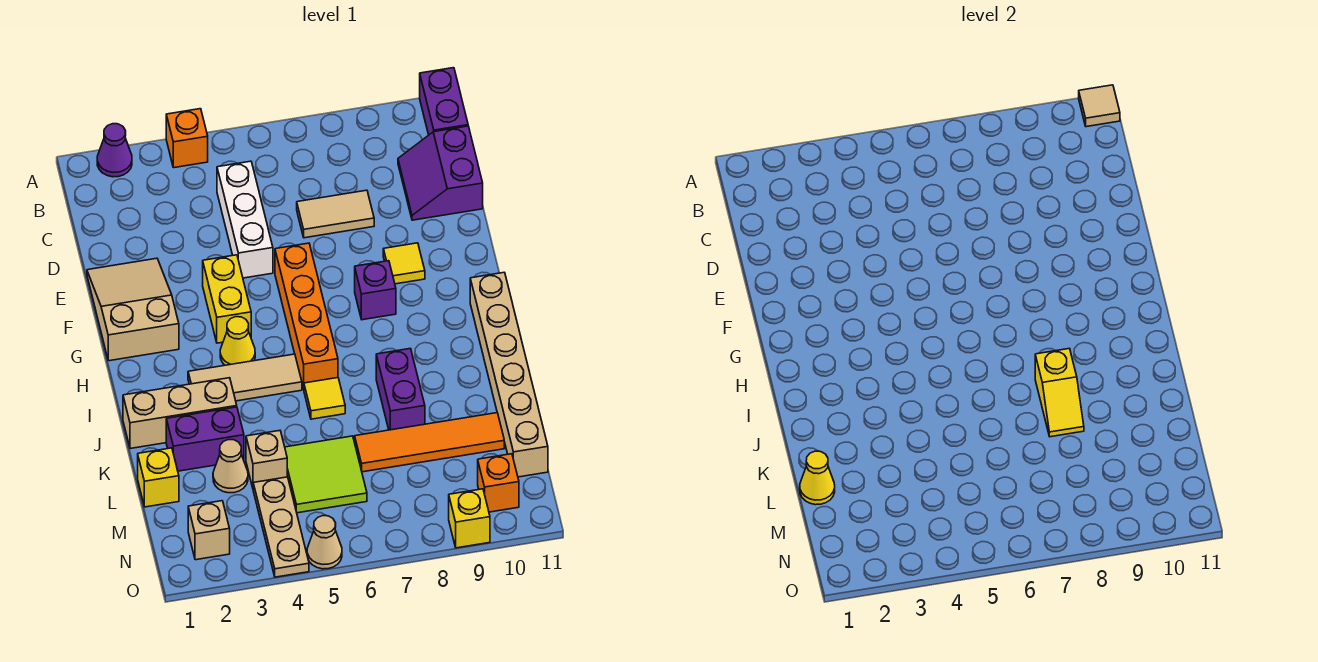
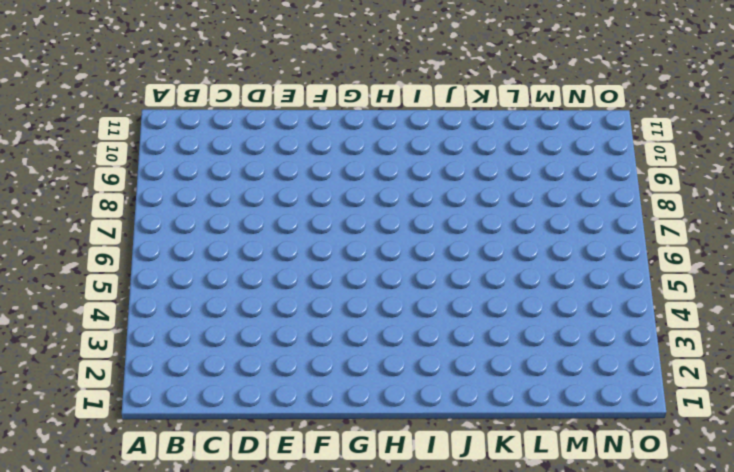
none -> purple cone A2 level 1
none -> orange brick A4 level 1
none -> purple brick A11:B11 level 1
none -> white brick C5:E5 level 1

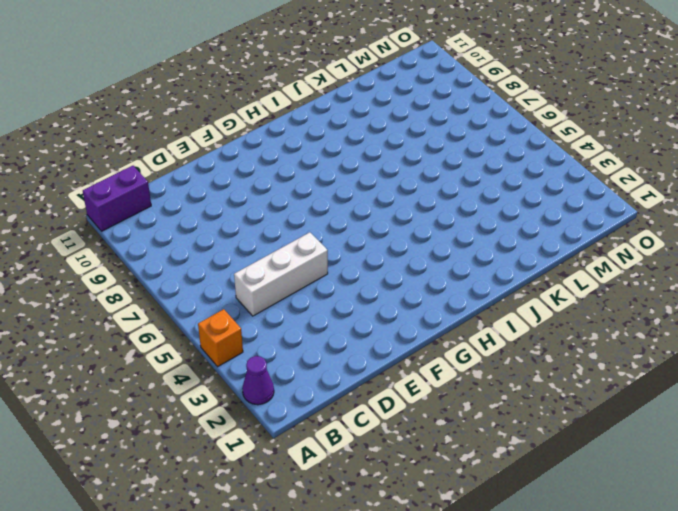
none -> purple slope C10:D11 level 1 top 11
none -> tan tile D7:D8 level 1
none -> tan slope E1:G2 level 1 top G
none -> yellow brick F4:G4 level 1

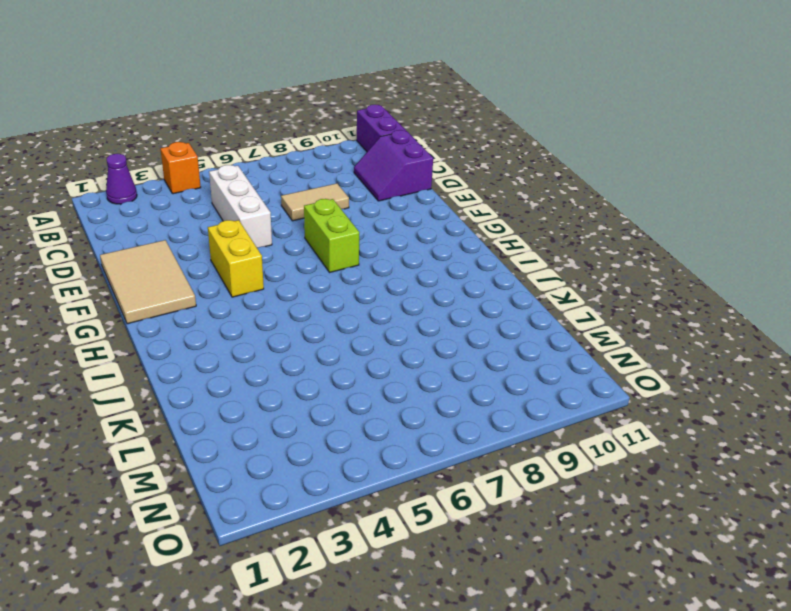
tan tile E1:G2 level 1 -> tan slope E1:G2 level 1 top G
lime brick F7:G7 level 1 -> none
none -> orange brick F6:I6 level 1
none -> yellow tile F9 level 1
none -> purple brick G8 level 1
none -> yellow cone H4 level 1

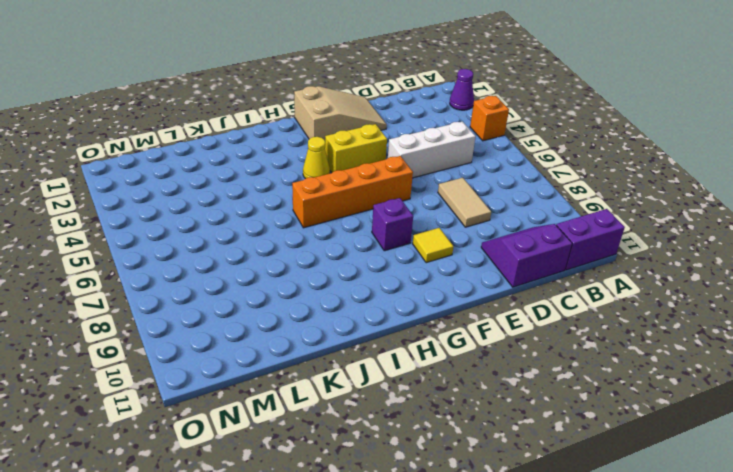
none -> tan brick H11:M11 level 1
none -> tan tile I3:I5 level 1
none -> tan brick J1:J3 level 1
none -> yellow tile J6 level 1

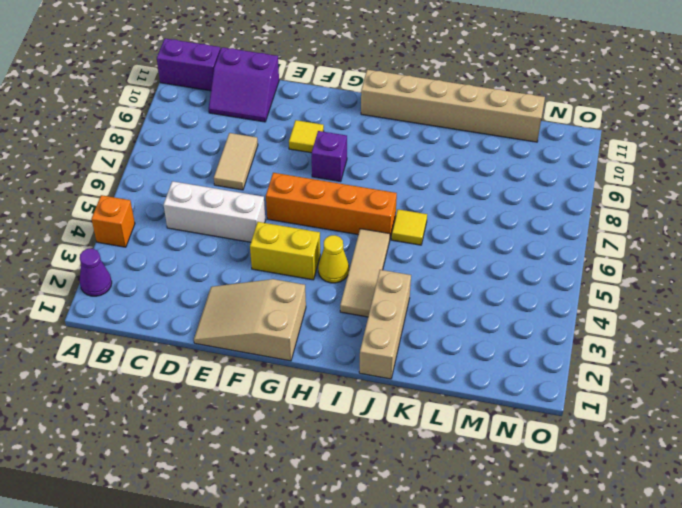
none -> purple brick J8:K8 level 1
none -> purple brick K2:K3 level 1
none -> yellow brick L1 level 1
none -> tan cone L3 level 1

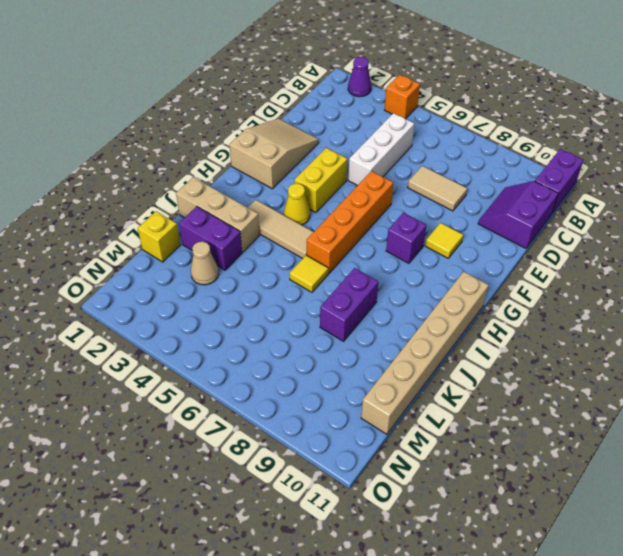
none -> tan brick L4 level 1
none -> lime tile L5:M6 level 1
none -> orange tile L7:L10 level 1
none -> tan plate M4:O4 level 1

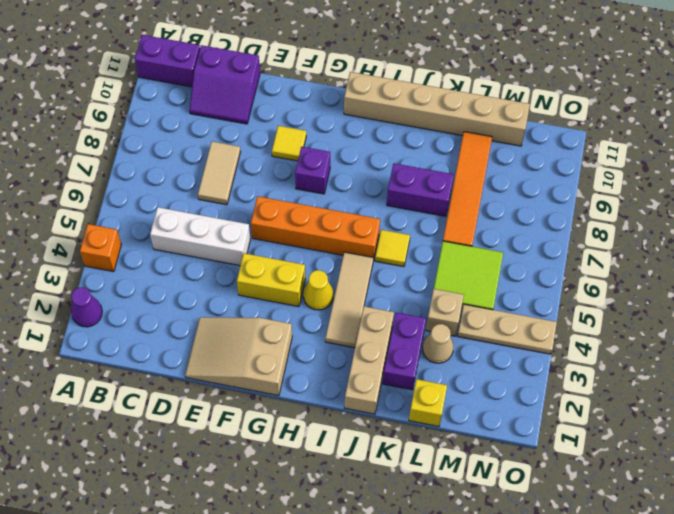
none -> tan brick N2 level 1
none -> orange brick N10 level 1
none -> tan cone O5 level 1
none -> yellow brick O9 level 1

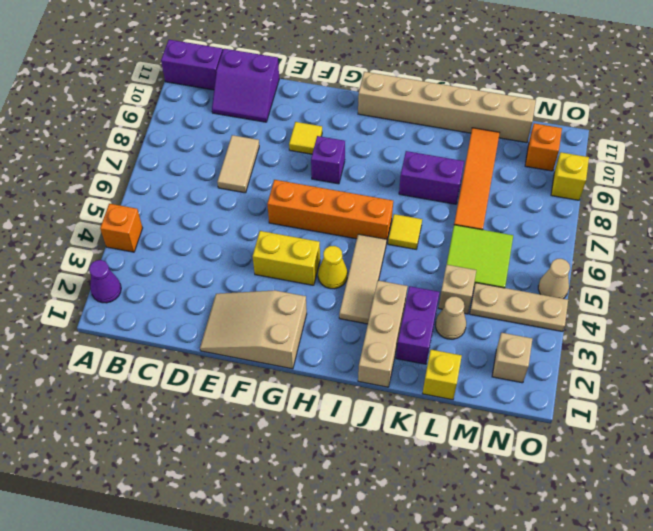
none -> white brick C5:E5 level 1
none -> tan tile A11 level 2
none -> yellow slope J8:K8 level 2 top J
none -> yellow cone L1 level 2

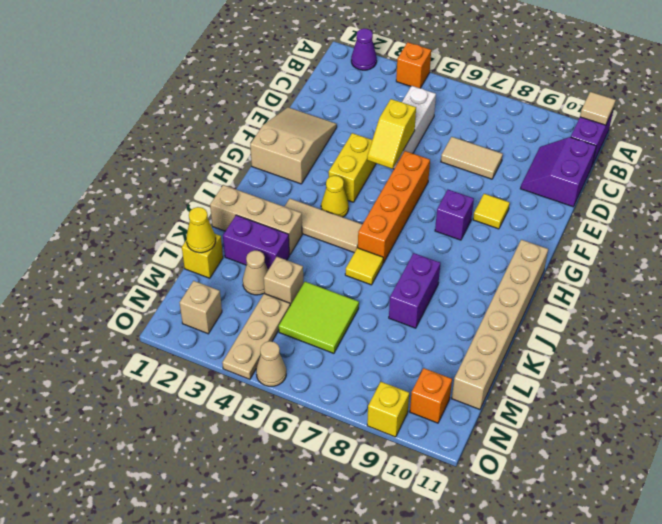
yellow slope E5:F5 level 2 top E -> yellow slope J8:K8 level 2 top J
none -> orange tile L7:L10 level 1

